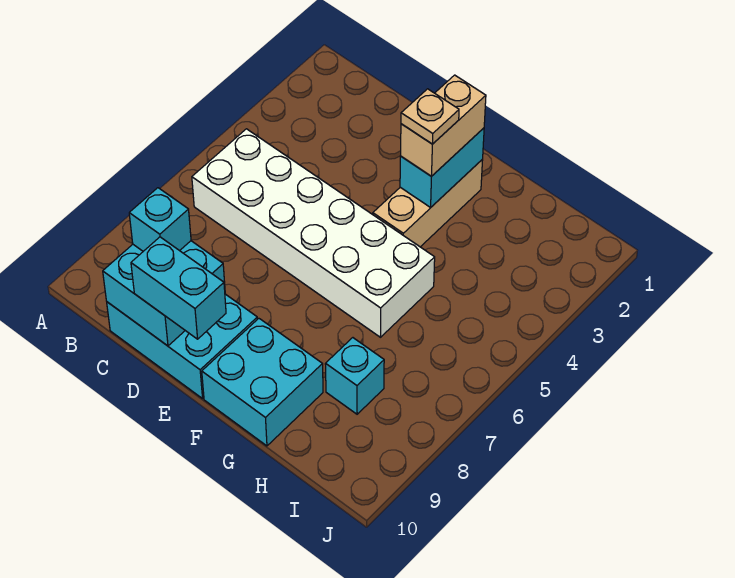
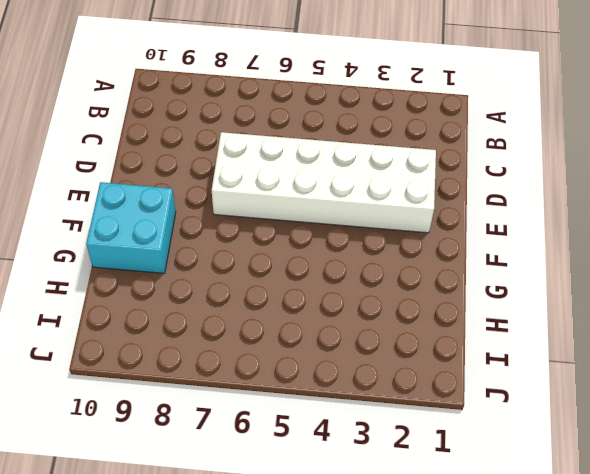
white brick D2:E7 level 1 -> white brick B5:G6 level 1
none -> cyan brick C9:E10 level 1
none -> tan brick F2:F4 level 1

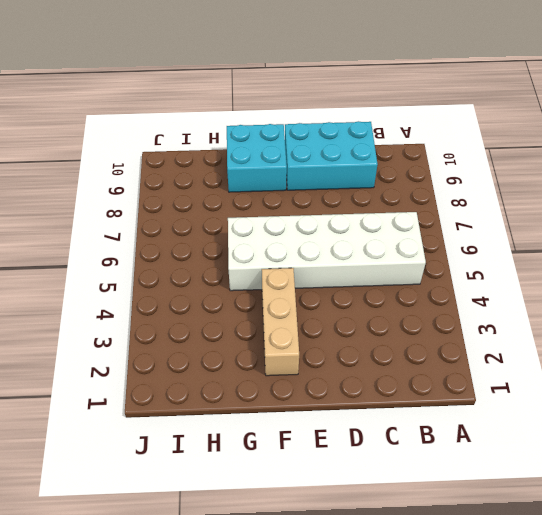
none -> cyan brick H8 level 1
none -> cyan brick C9:D10 level 2

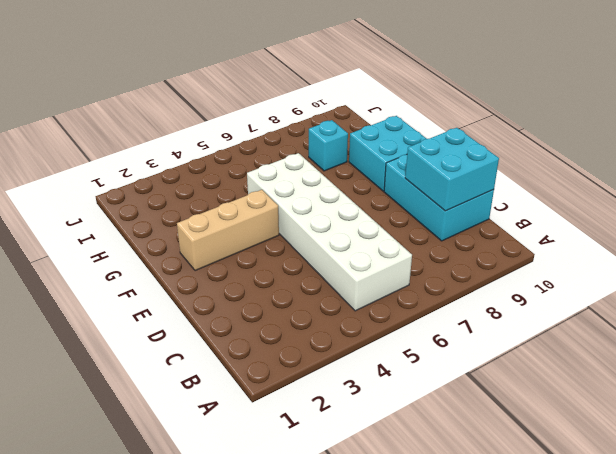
none -> cyan brick F2:F3 level 2
none -> cyan brick C9 level 3

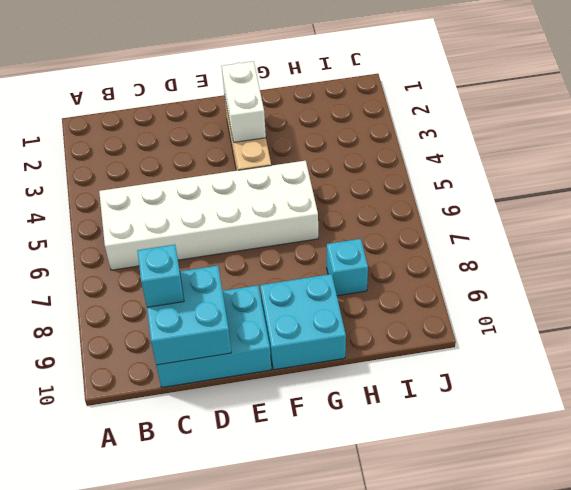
white brick F2:F3 level 2 -> cyan brick F2:F3 level 2
none -> cyan brick D10:E10 level 3
none -> tan brick F2:F3 level 3

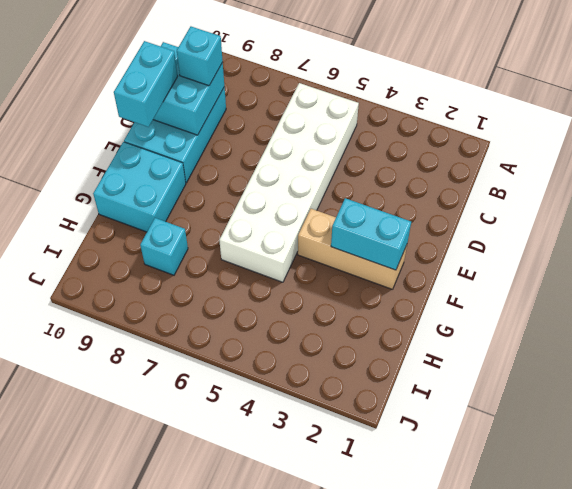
none -> tan brick F2:F3 level 3
none -> tan plate F3 level 4

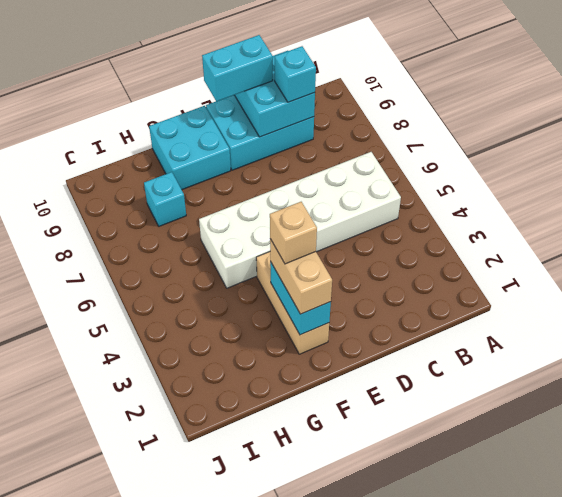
tan brick F3 level 4 -> tan plate F3 level 4

